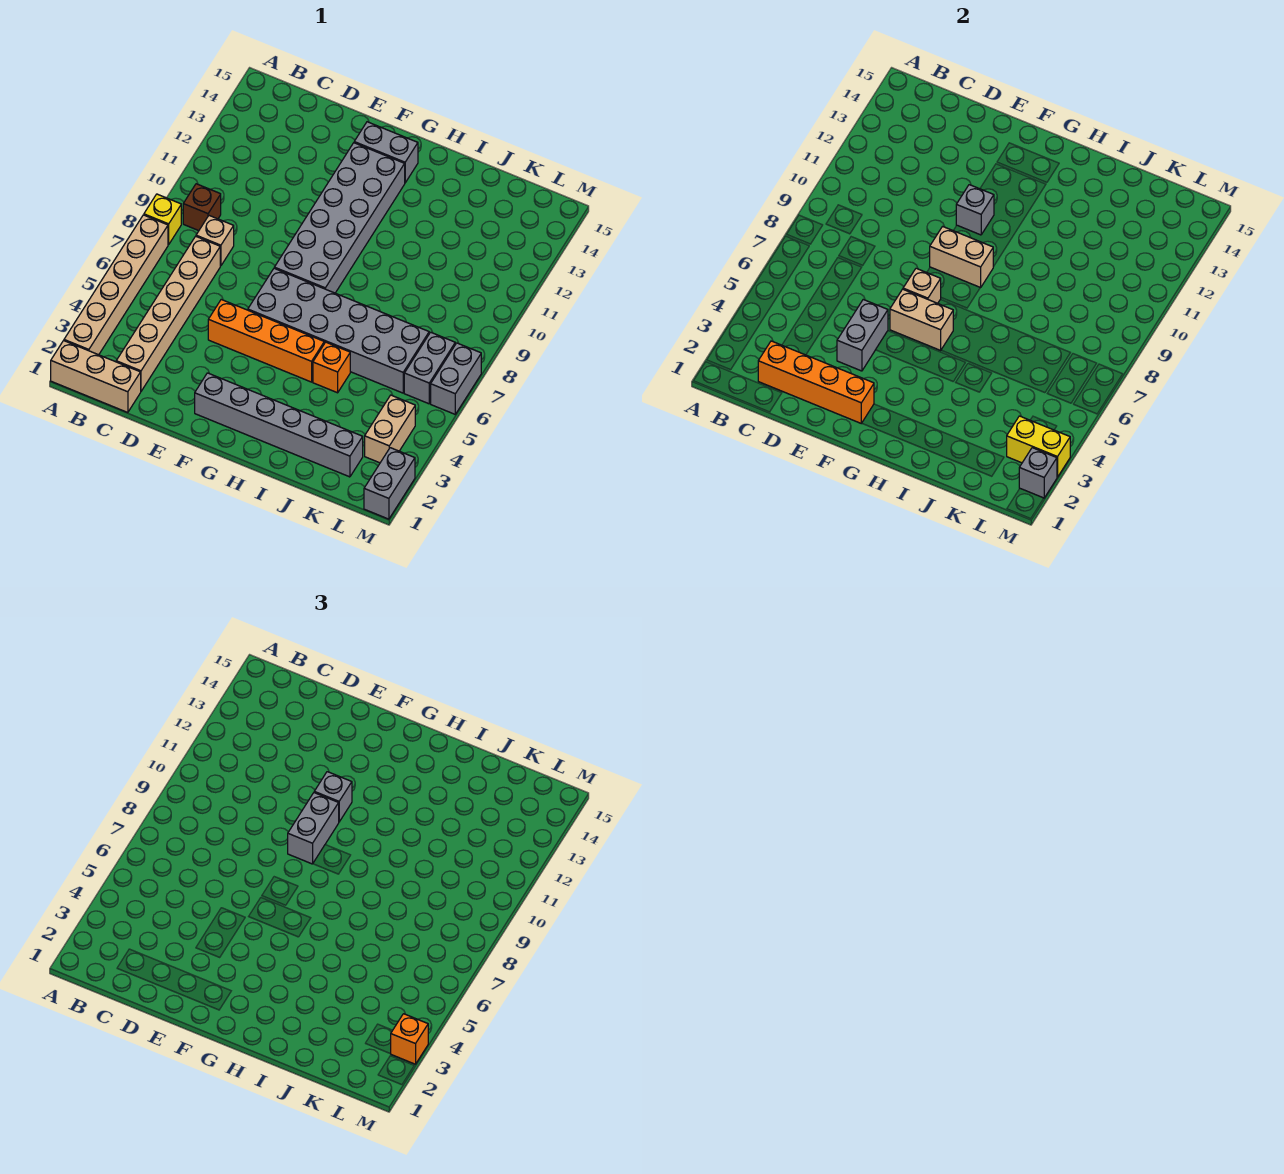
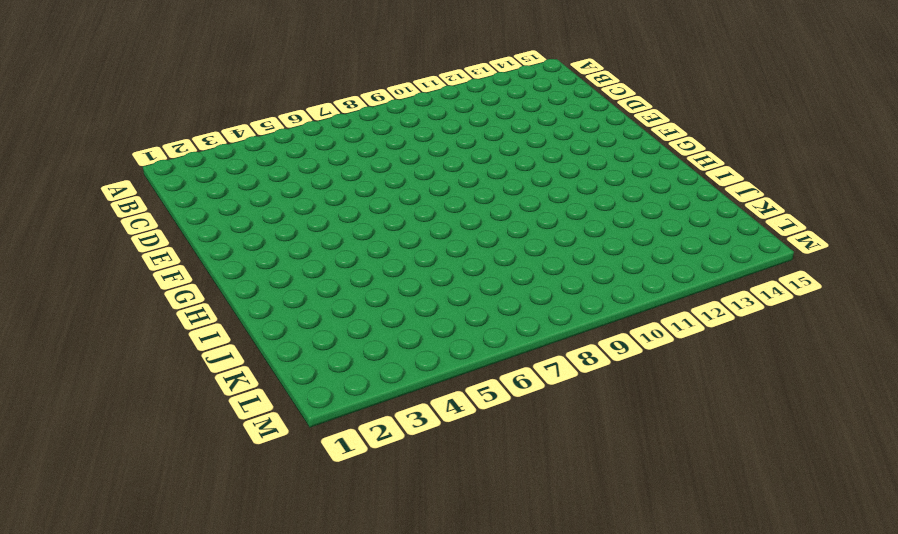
none -> tan brick A1:C1 level 1
none -> tan brick A2:A7 level 1
none -> yellow brick A8 level 1

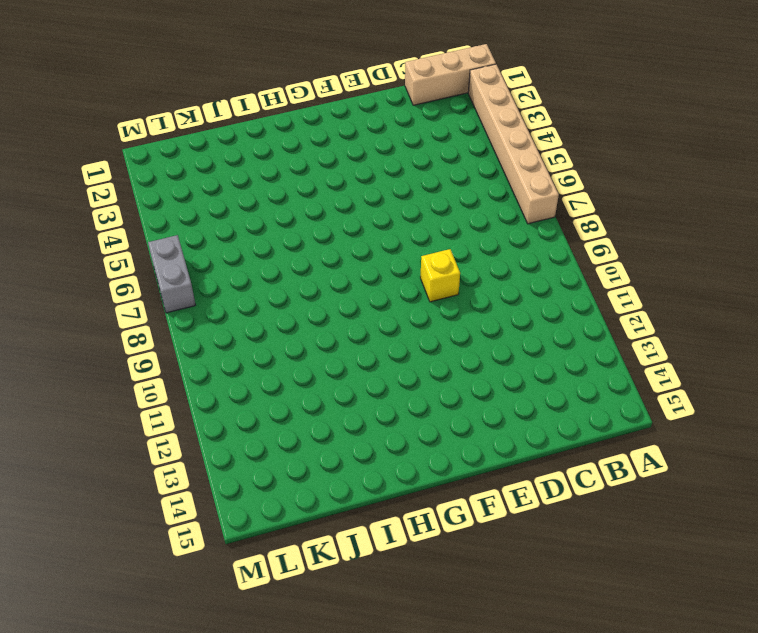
yellow brick E9 level 1 -> yellow brick A8 level 1
none -> brown brick B9 level 1
none -> tan brick C2:C7 level 1
none -> tan brick C8 level 1

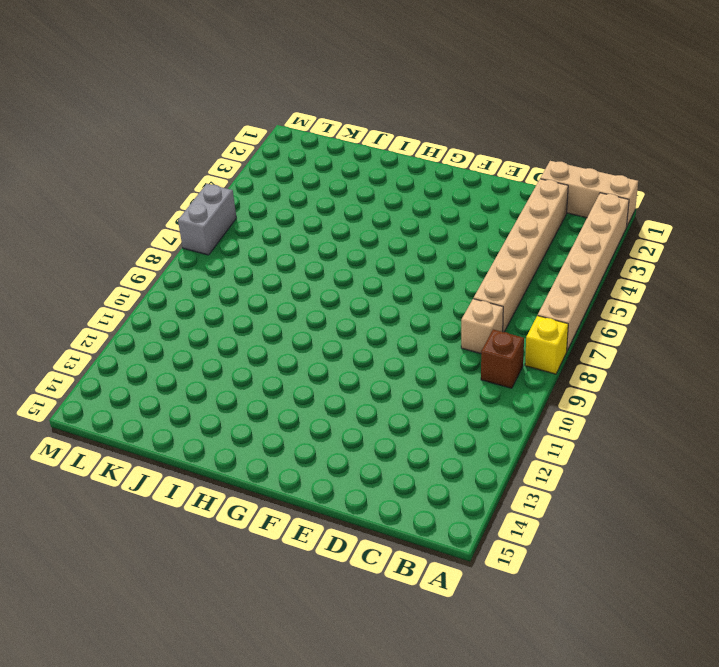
none -> orange brick E5:H5 level 1
none -> grey brick F2:K2 level 1
none -> grey brick F6:K7 level 1

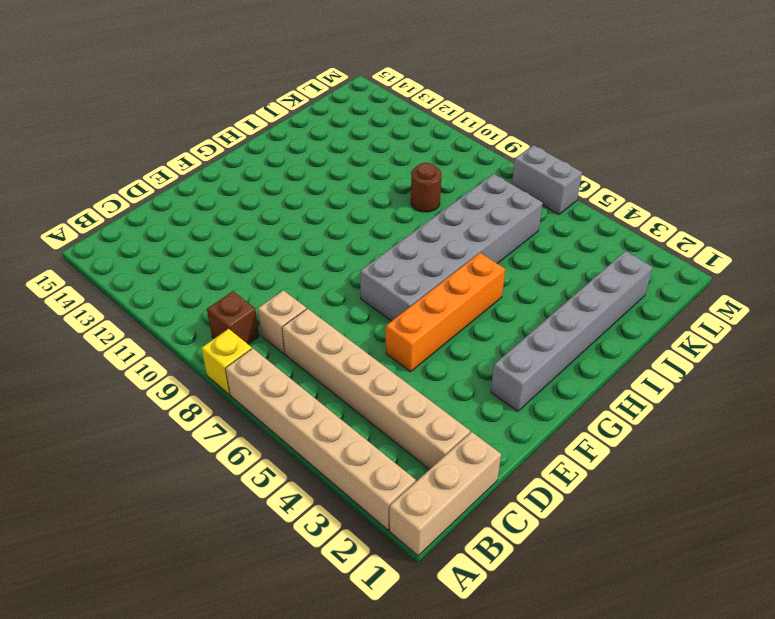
brown round brick J9 level 1 -> none
none -> grey brick F8:G13 level 1
none -> grey brick F14:G14 level 1
none -> orange brick I5 level 1

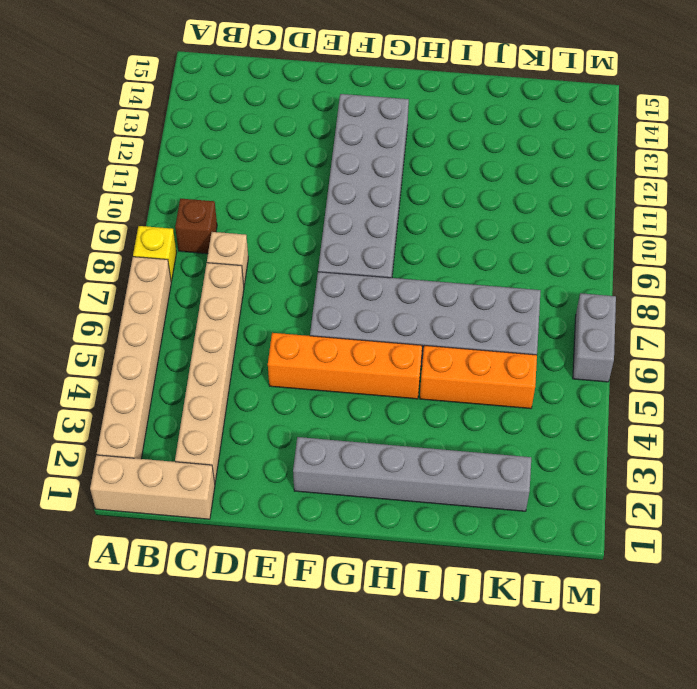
orange brick I5:K5 level 1 -> orange brick I5 level 1
none -> grey brick F14:G14 level 1
none -> tan brick L3:L4 level 1
none -> grey brick L6:L7 level 1

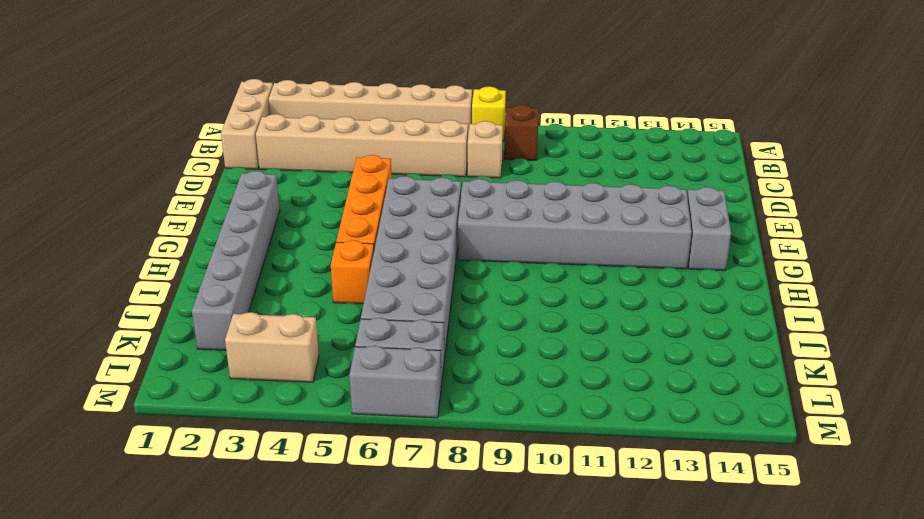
none -> grey brick M1:M2 level 1
none -> orange brick C2:F2 level 2
none -> grey brick E4:E5 level 2

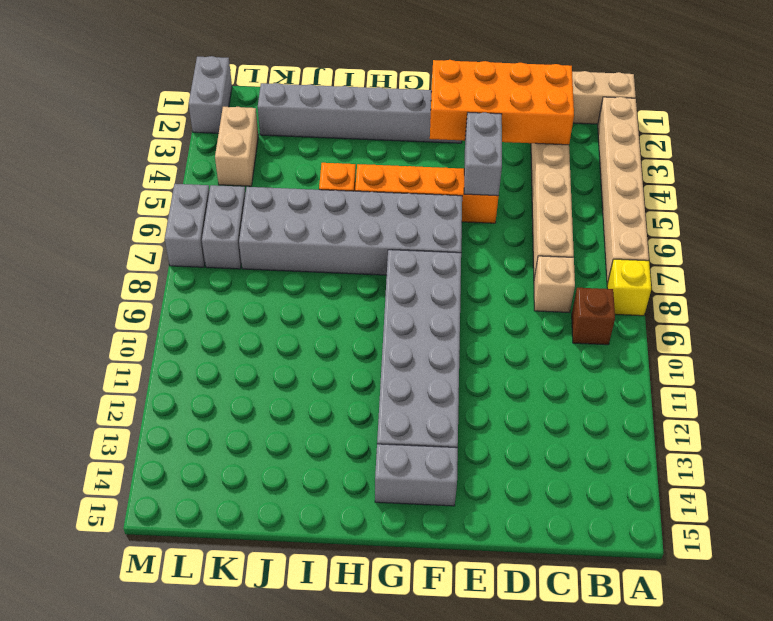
orange brick C2:F3 level 2 -> orange brick C2:F2 level 2
none -> tan brick F6:G6 level 2
none -> tan brick F7 level 2
none -> tan brick F9:G9 level 2

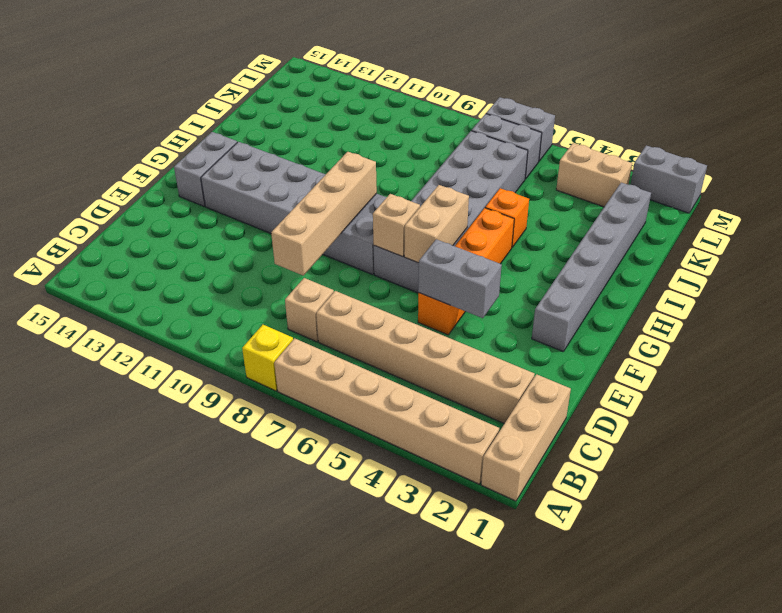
tan brick D9:G9 level 2 -> tan brick F9:G9 level 2
none -> brown brick B9 level 1
none -> orange brick C2:F2 level 2
none -> grey brick F11 level 2

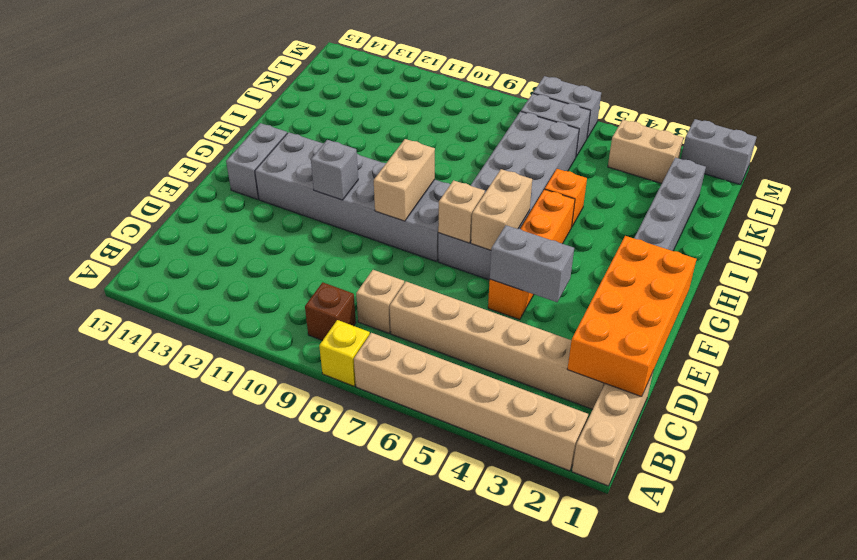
orange brick C1:F2 level 2 -> orange brick C2:F2 level 2
none -> yellow brick L3:M3 level 2
none -> grey brick M2 level 2
none -> grey brick F9:F10 level 3

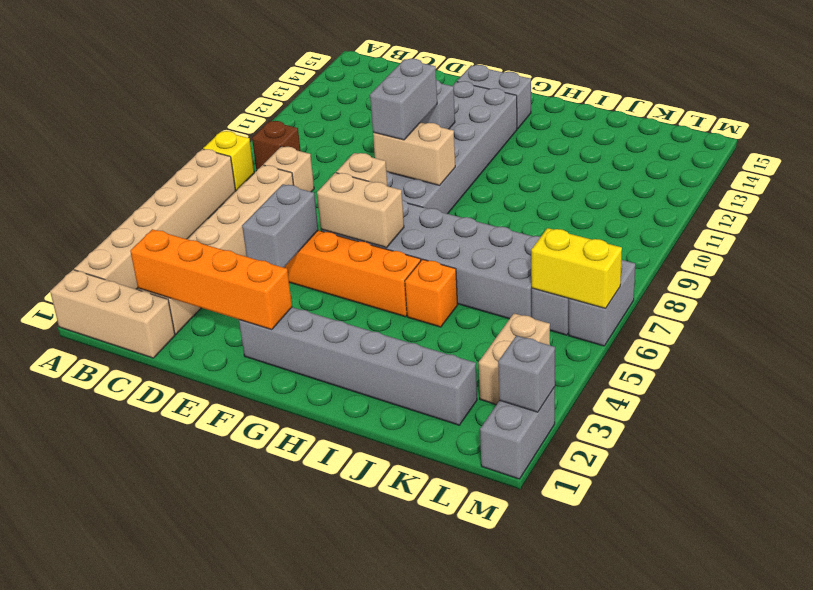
yellow brick L6:M6 level 2 -> yellow brick L3:M3 level 2
none -> grey brick F11 level 3
none -> orange brick M3 level 3

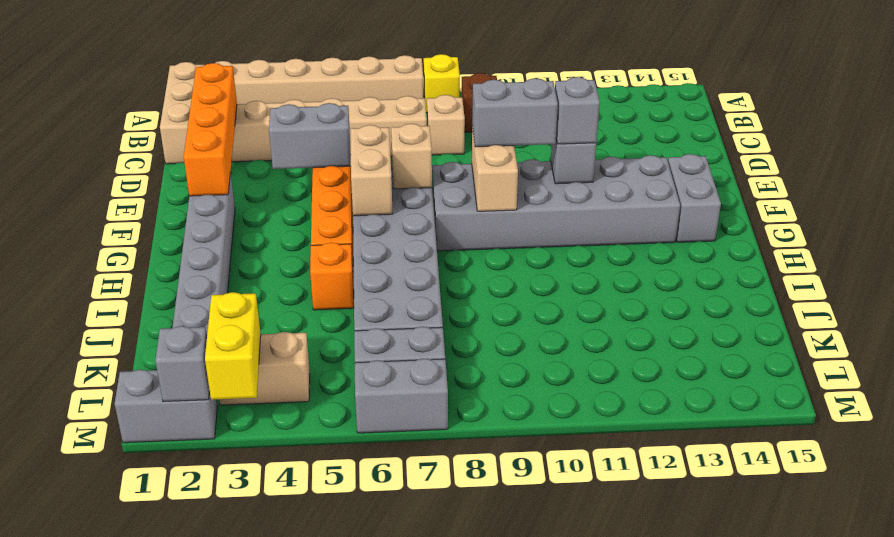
none -> orange brick M3 level 3

